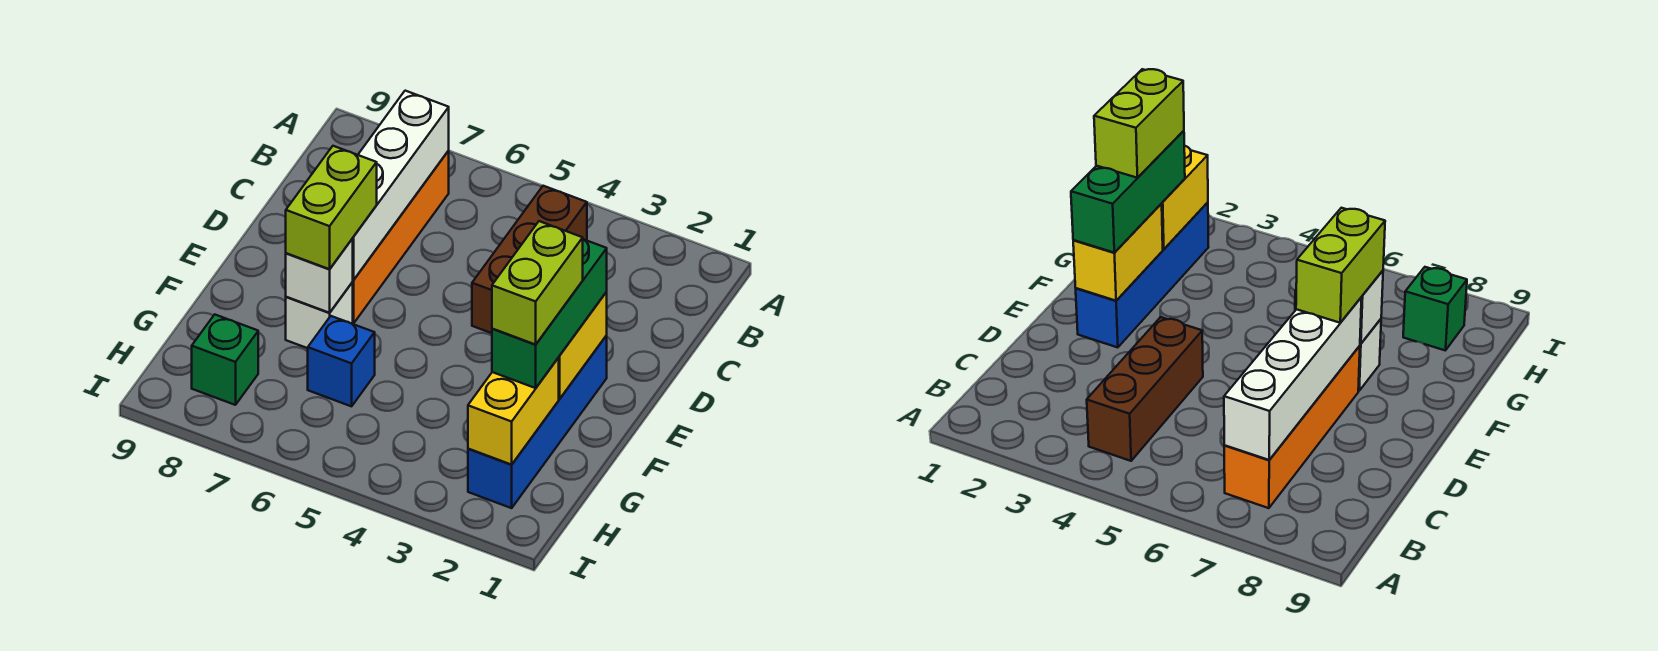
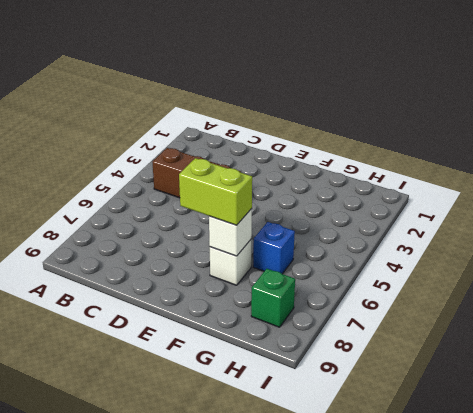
none -> orange brick B7:E7 level 1
none -> blue brick E2:H2 level 1
none -> white brick B7:E7 level 2

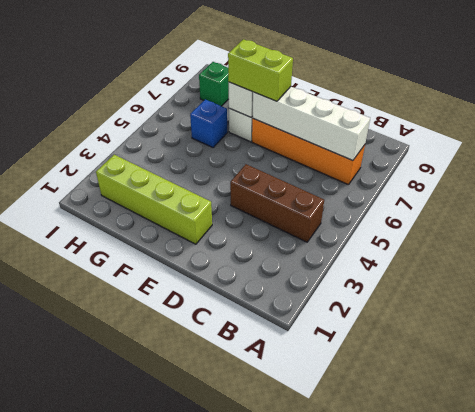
lime brick E2:H2 level 1 -> blue brick E2:H2 level 1
none -> yellow brick E2:F2 level 2
none -> yellow brick G2:H2 level 2
none -> green brick E2:G2 level 3

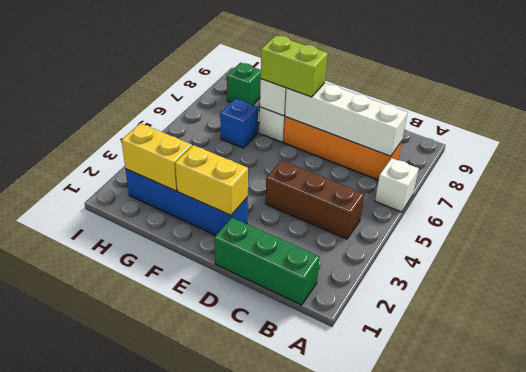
white brick A6 level 1 -> none
green brick B1:D1 level 1 -> green brick E2:G2 level 3
none -> lime brick F2:G2 level 4

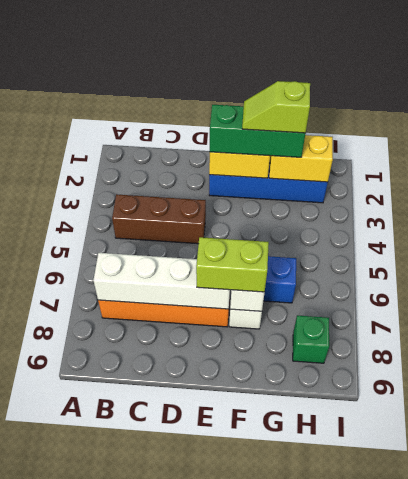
lime slope F2:G2 level 4 top G -> lime brick F2:G2 level 4

